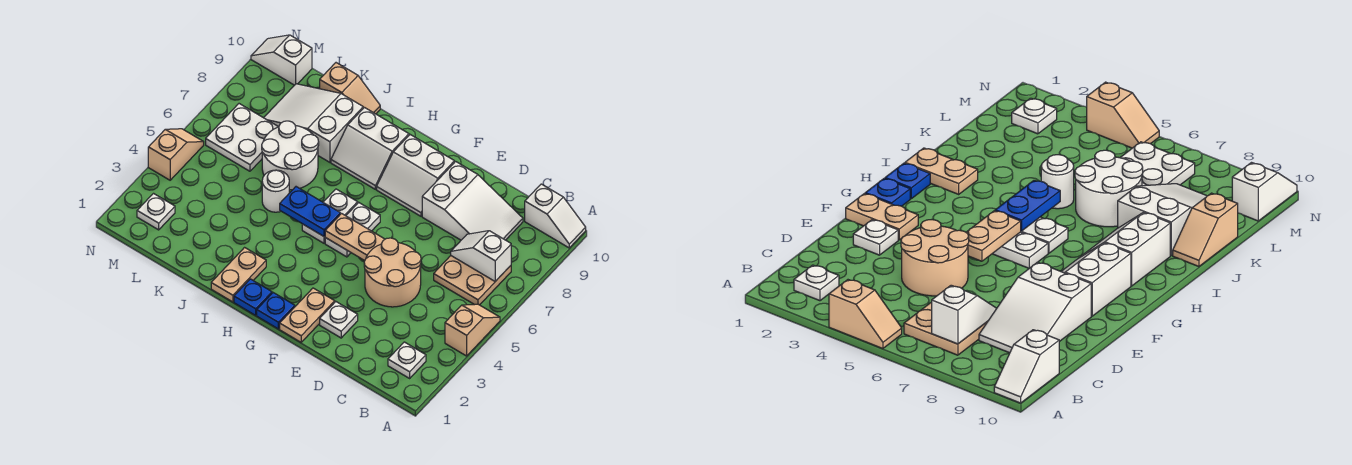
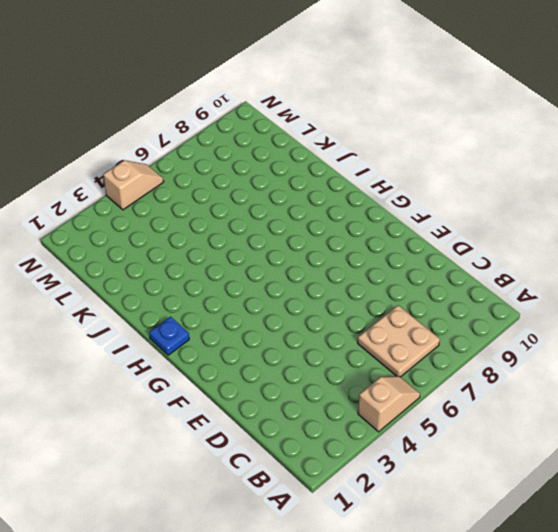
none -> white slope A10:B10 level 1 top B
none -> white plate B2 level 1
none -> white slope C8:E9 level 1 top E

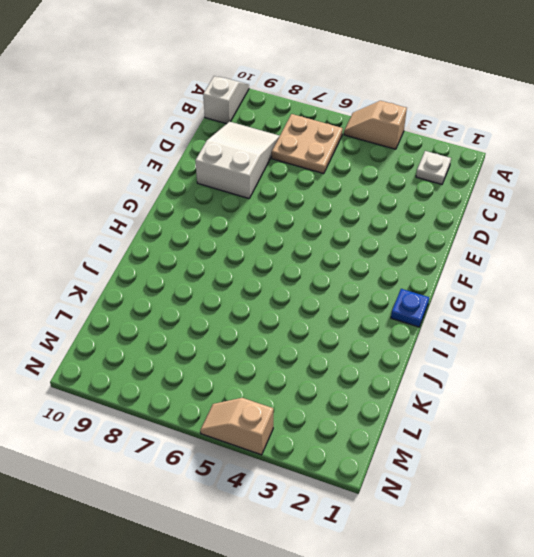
none -> tan round brick D4:E5 level 1
none -> white plate E2 level 1
none -> tan plate F1:F2 level 1

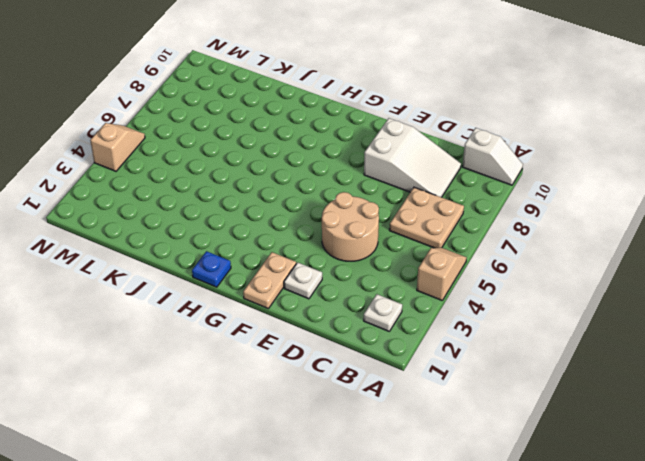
none -> white slope F8:G9 level 1 top 9
none -> blue plate G1 level 1
none -> white plate G5:G6 level 1

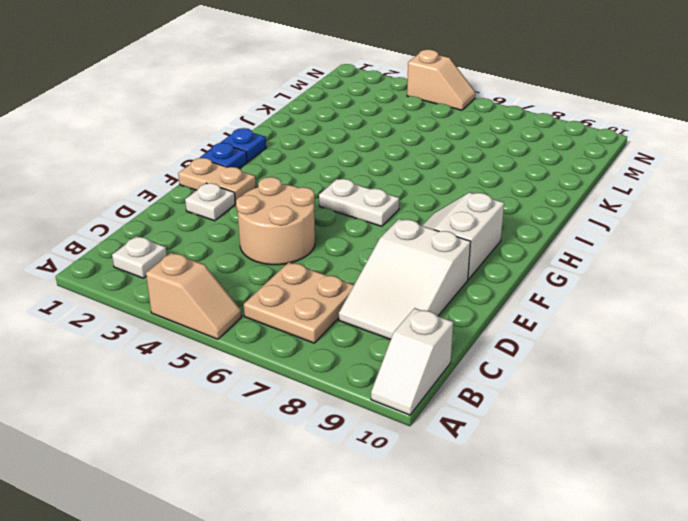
none -> white plate H5:H6 level 1
none -> white slope H8:I9 level 1 top 9
none -> tan plate I1:I2 level 1

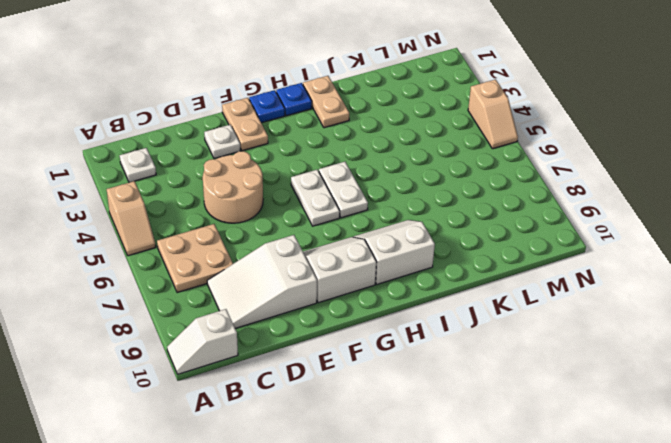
none -> white round brick J5 level 1
none -> white round brick J6:K7 level 1
none -> white slope J8:L9 level 1 top J

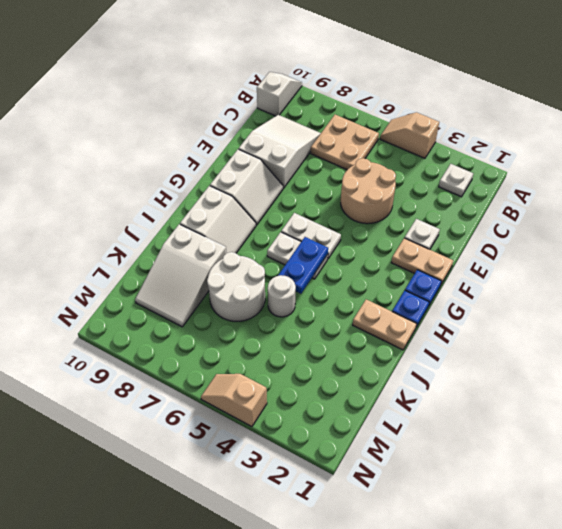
none -> tan slope J10:K10 level 1 top K
none -> white plate L6:M7 level 1
none -> white plate M2 level 1

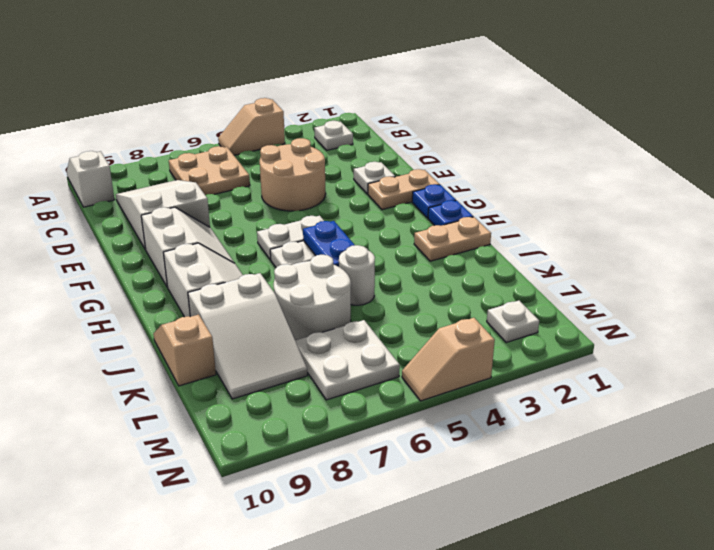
none -> white slope M10:N10 level 1 top M
none -> white slope B7:C7 level 2 top B
none -> tan plate F5:G5 level 2

